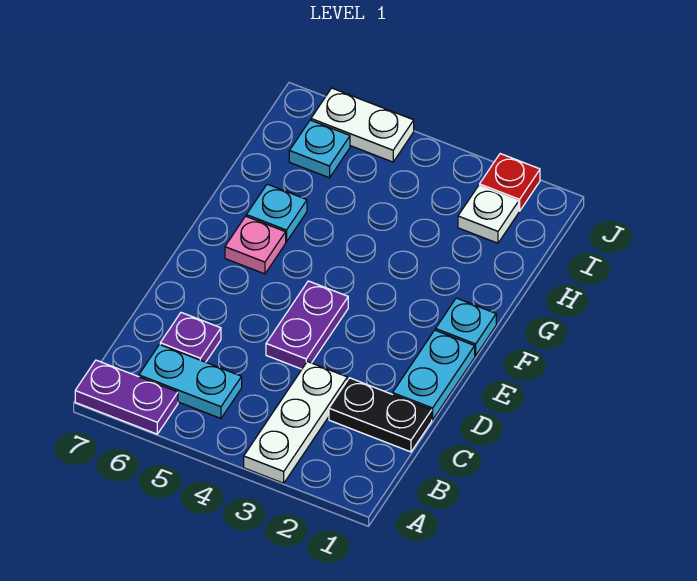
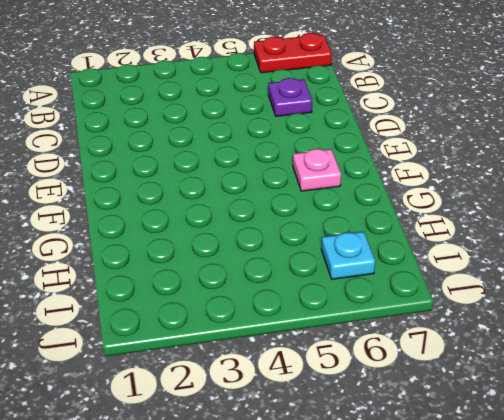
red plate A6:A7 level 1 -> purple plate A6:A7 level 1
none -> white plate A3:C3 level 1
none -> cyan plate B5:B6 level 1
none -> black plate C1:C2 level 1

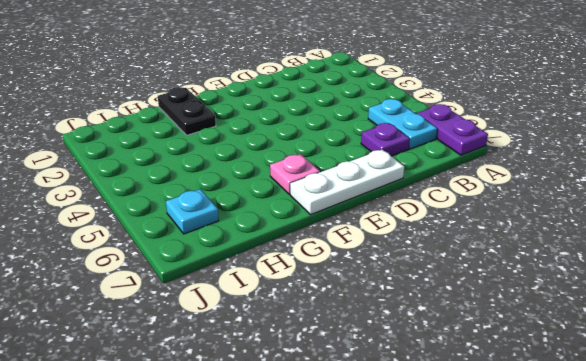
white plate D7:F7 level 1 -> white plate A3:C3 level 1
black plate G1:G2 level 1 -> black plate C1:C2 level 1
none -> cyan plate D1:E1 level 1
none -> purple plate D4:E4 level 1
none -> cyan plate F1 level 1

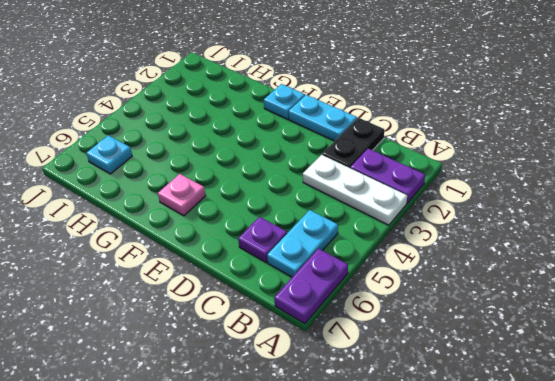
purple plate A2:B2 level 1 -> purple plate D4:E4 level 1
none -> cyan plate G6 level 1
none -> white plate I2 level 1
none -> red plate J2 level 1

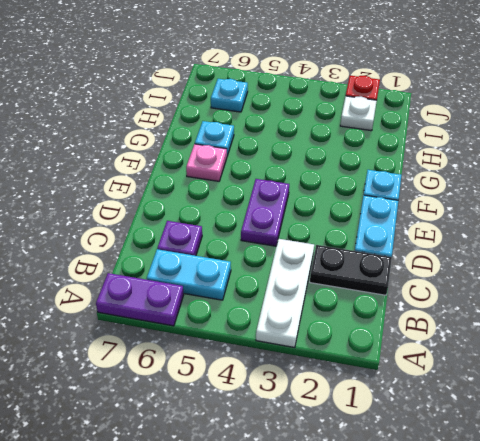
none -> white plate J5:J6 level 1

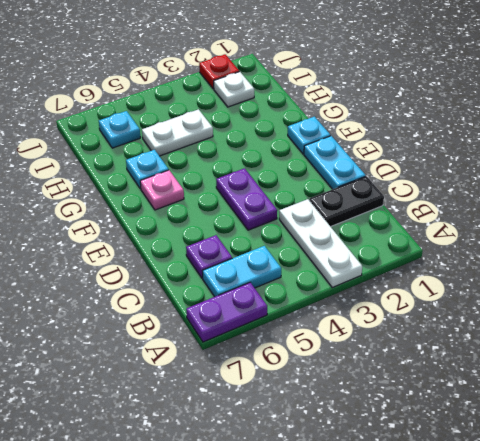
white plate H4:H5 level 1 -> white plate J5:J6 level 1

